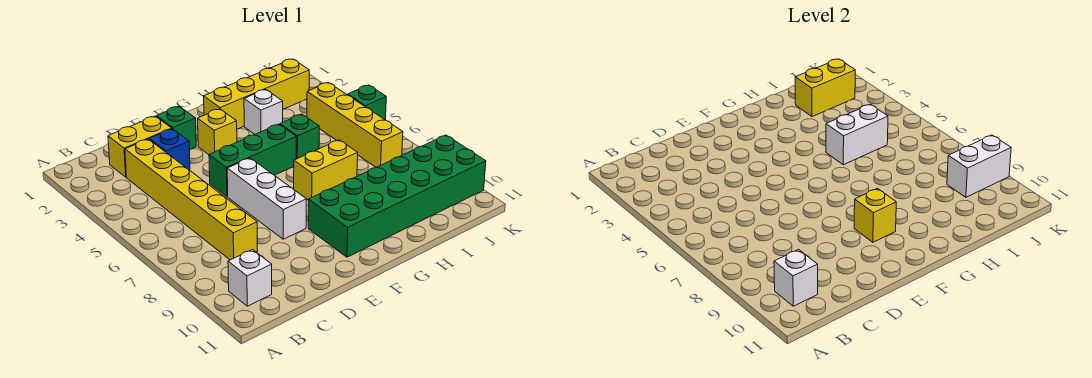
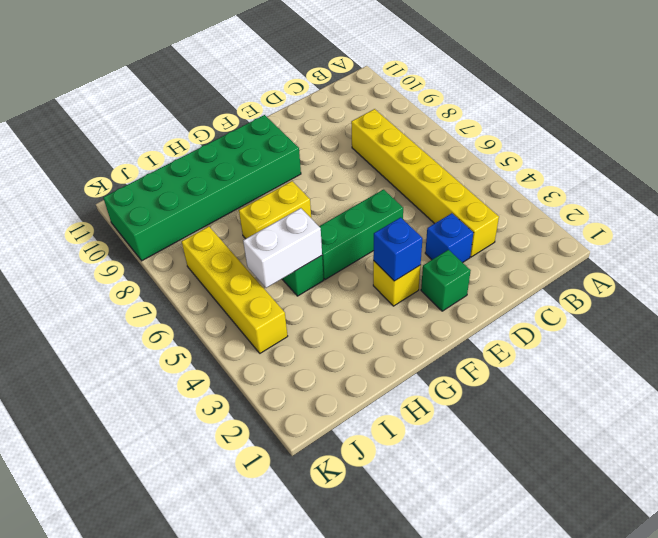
blue brick F3 level 2 -> none
none -> white brick B10 level 1
none -> yellow brick C2:D2 level 1
none -> white brick E6:E8 level 1

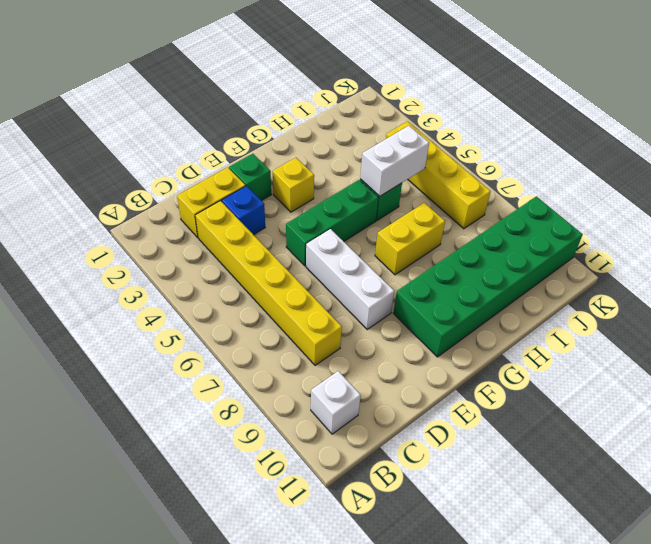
none -> yellow brick G2:J2 level 1
none -> white brick H3 level 1
none -> green brick K5 level 1

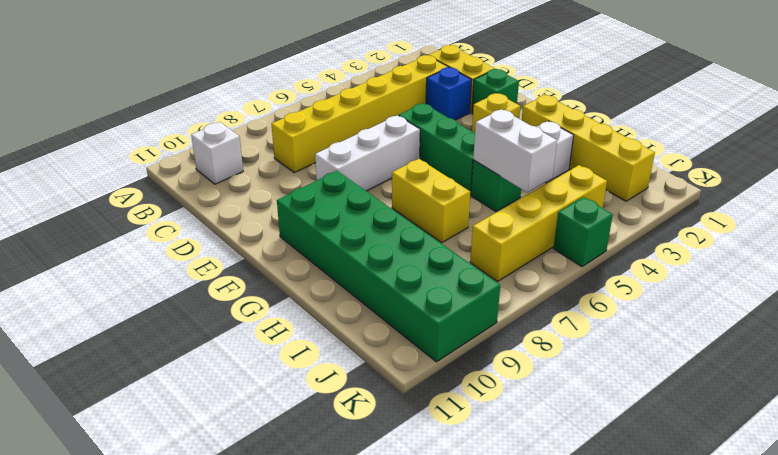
none -> white brick B10 level 2
none -> yellow brick F9 level 2
none -> yellow brick I2:J2 level 2

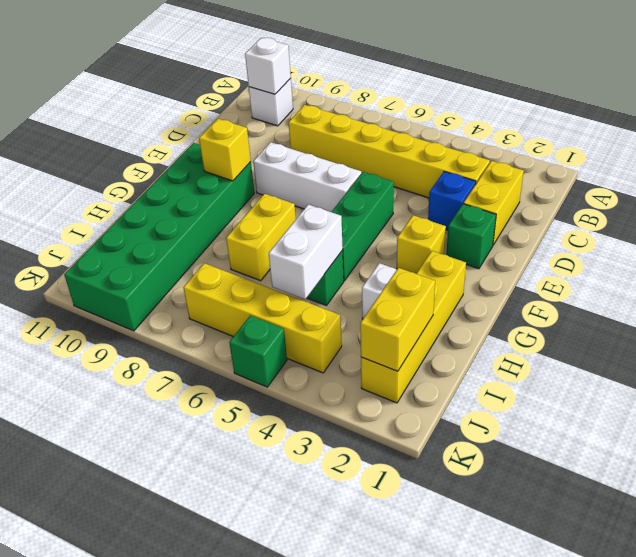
none -> white brick J9:K9 level 2

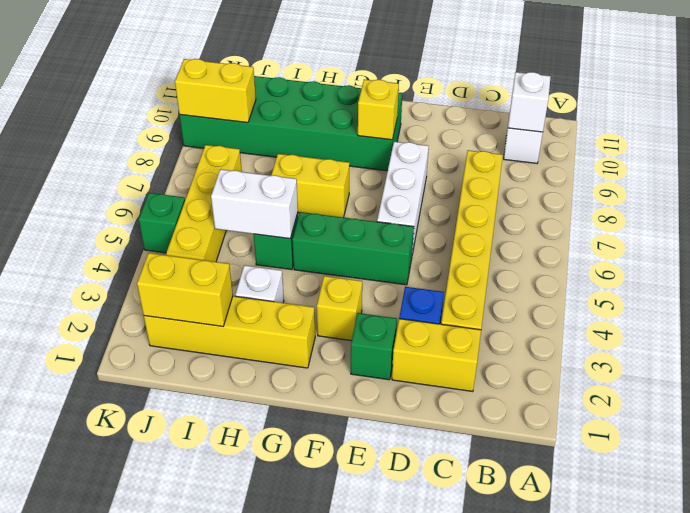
yellow brick J9:K9 level 2 -> white brick J9:K9 level 2

